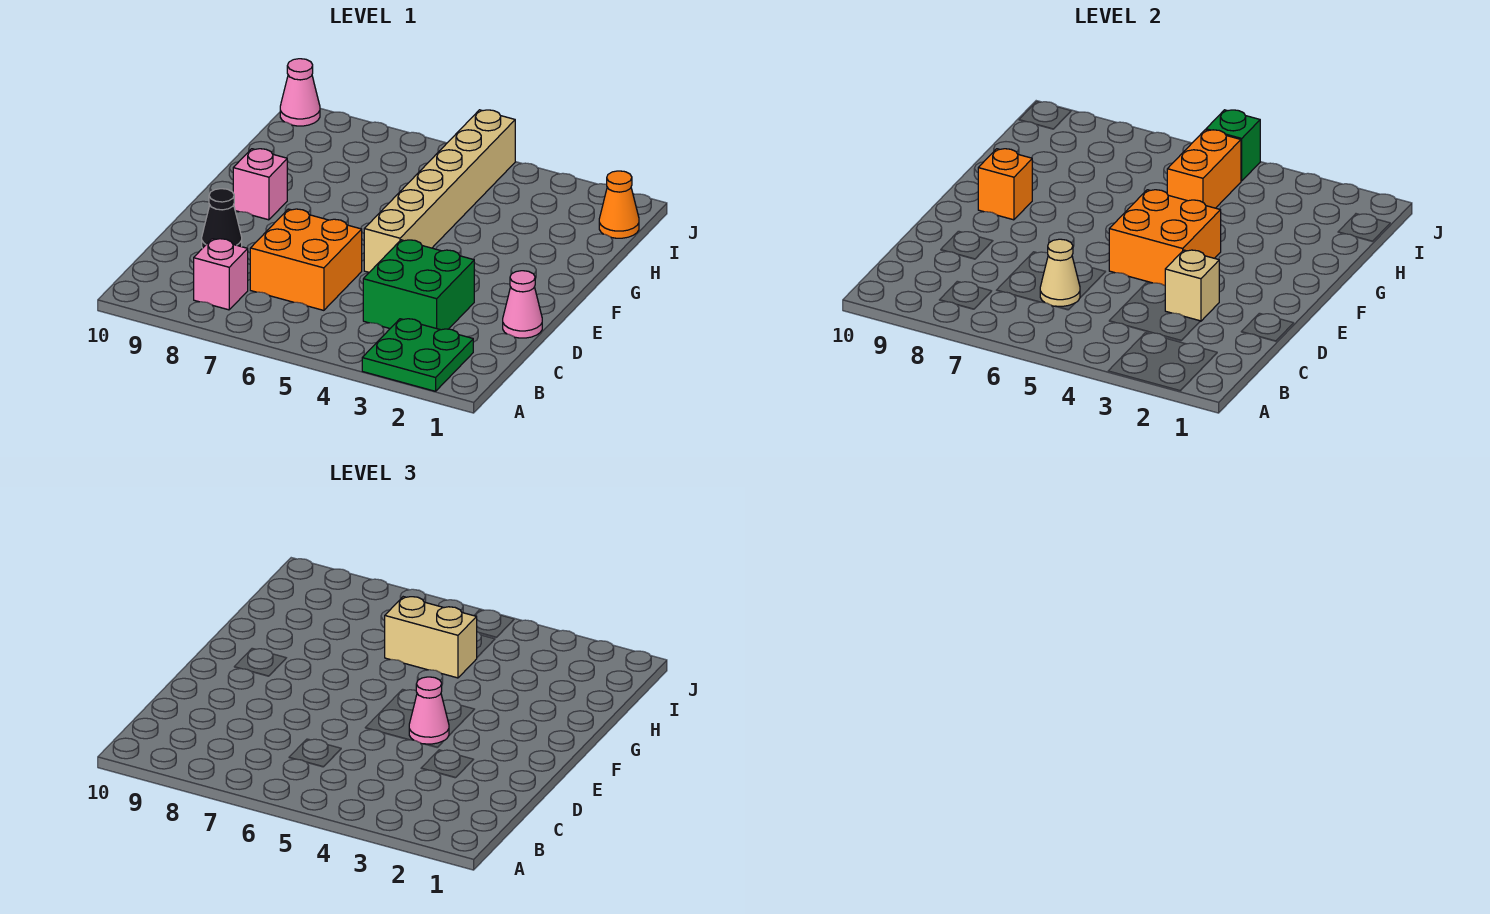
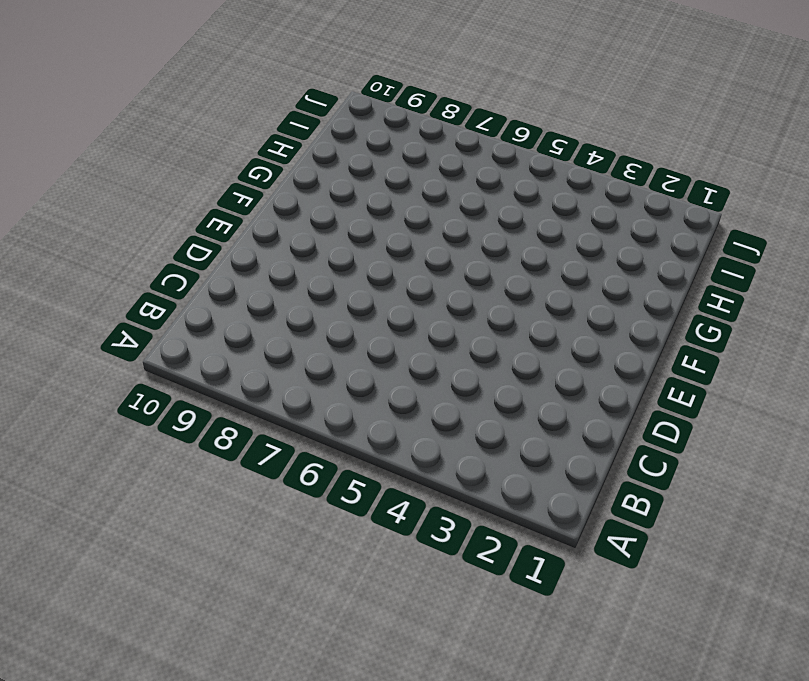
none -> green plate A2:B3 level 1
none -> pink brick B8 level 1
none -> green brick C3:D4 level 1

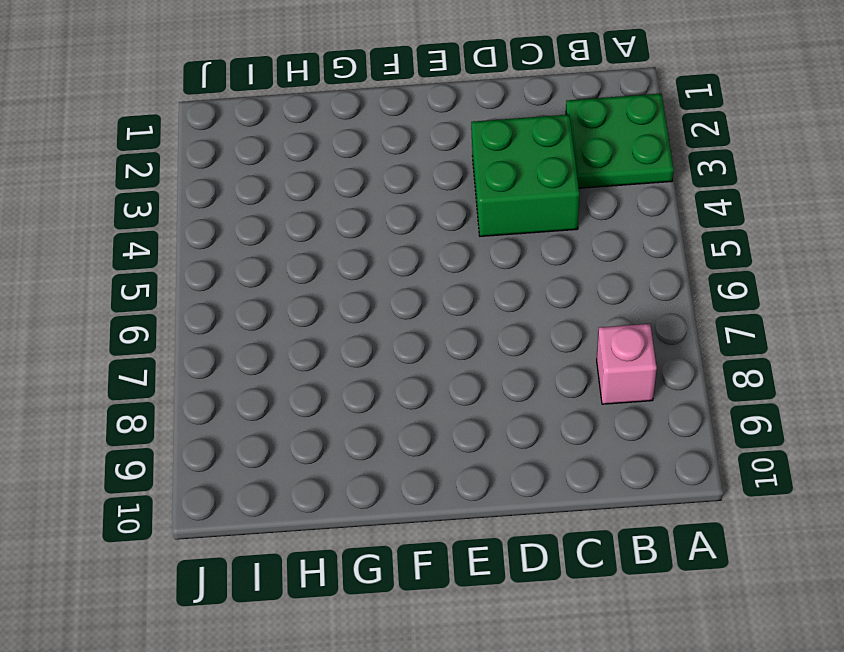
none -> orange brick C6:D7 level 1
none -> pink cone D1 level 1
none -> black cone D9 level 1

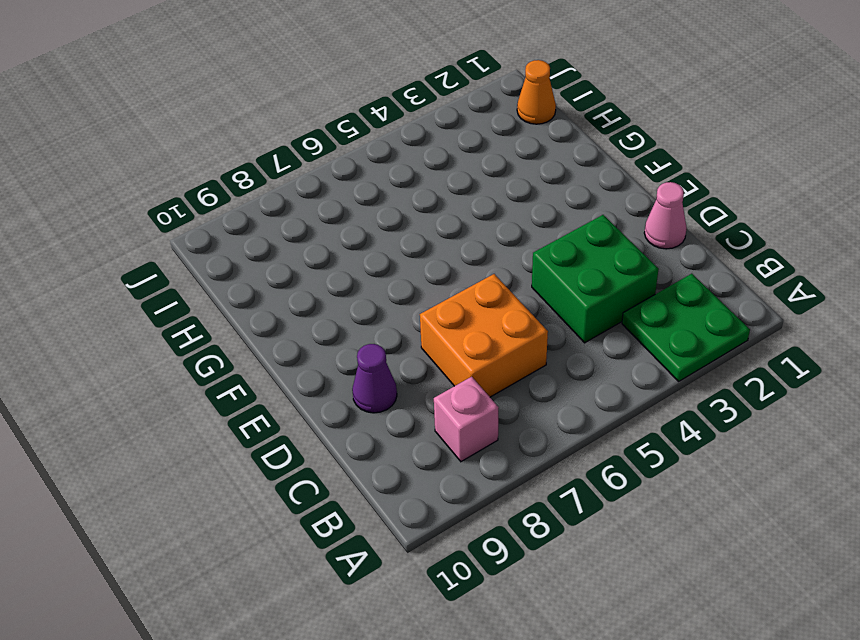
purple cone D9 level 1 -> black cone D9 level 1
none -> tan brick E5:J5 level 1
none -> pink brick F9 level 1
none -> pink cone J10 level 1

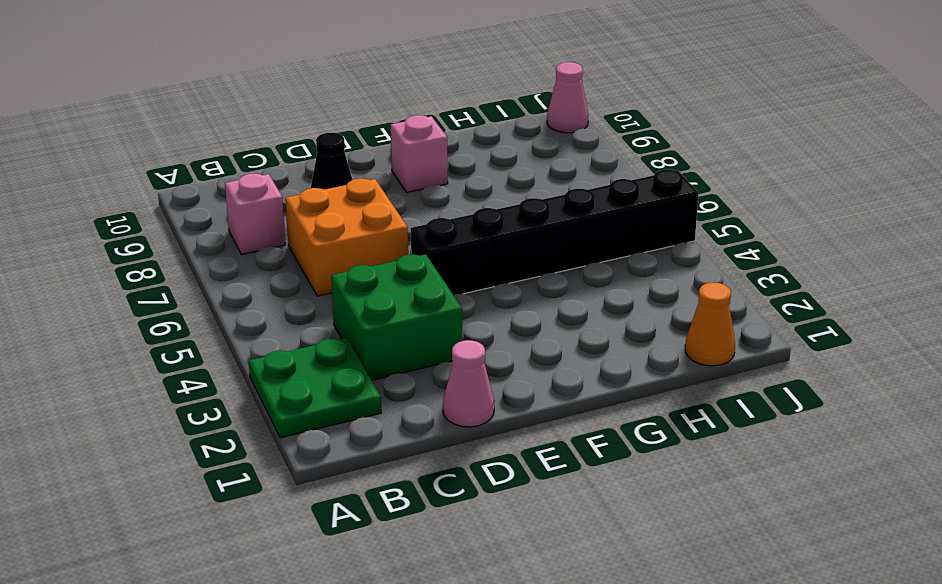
black brick E5:J5 level 1 -> tan brick E5:J5 level 1
none -> tan cone C6 level 2
none -> tan brick D3 level 2
none -> orange brick E4:F5 level 2

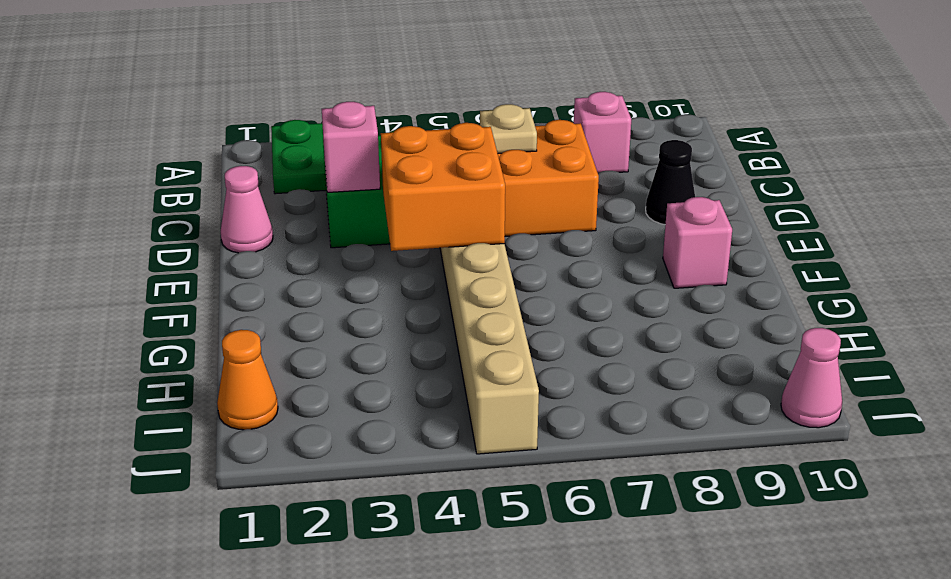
tan plate C6 level 2 -> tan cone C6 level 2
pink brick D3 level 2 -> tan brick D3 level 2
none -> orange brick F9 level 2
none -> orange brick H5:I5 level 2
none -> green brick J5 level 2

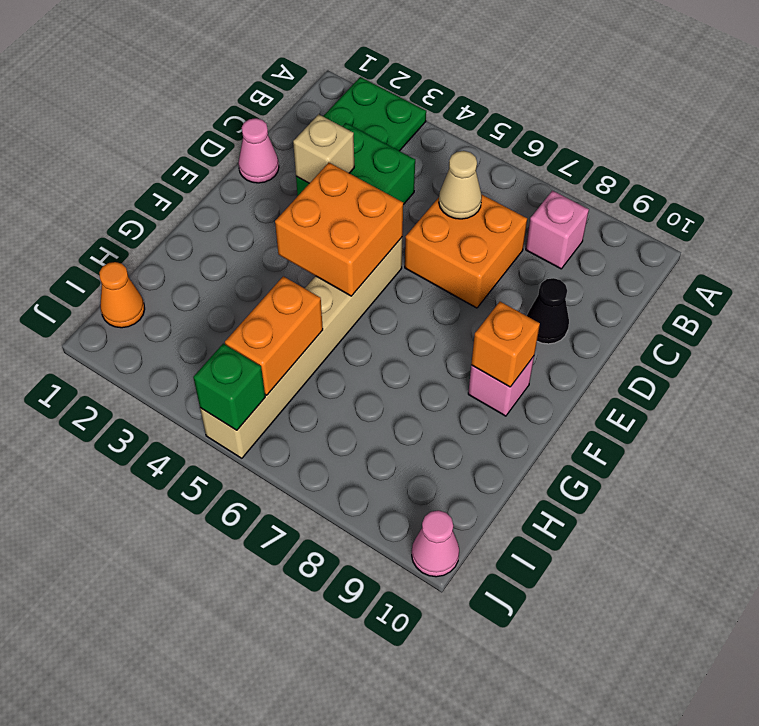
none -> pink cone E4 level 3
none -> tan brick H5:H6 level 3

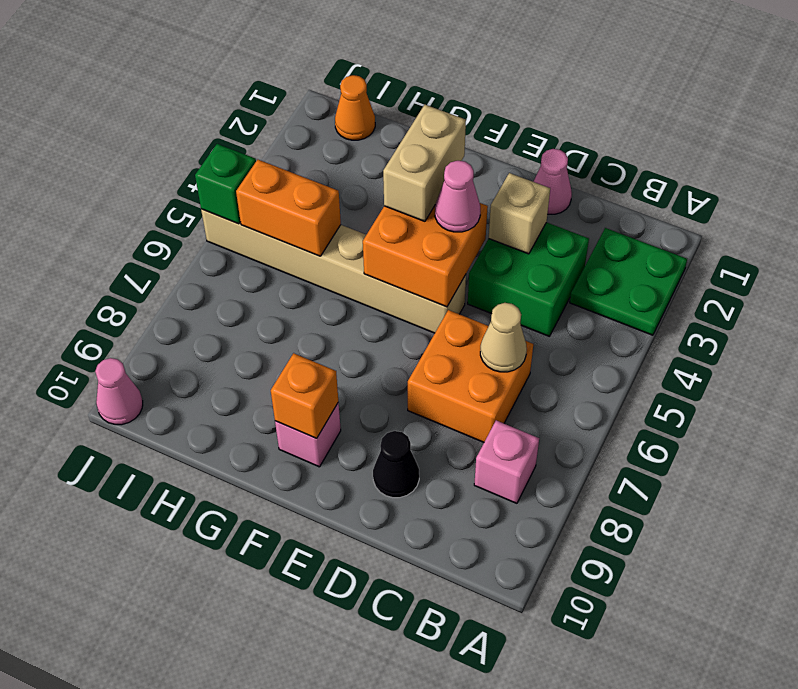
tan brick F3:F4 level 3 -> tan brick H5:H6 level 3

